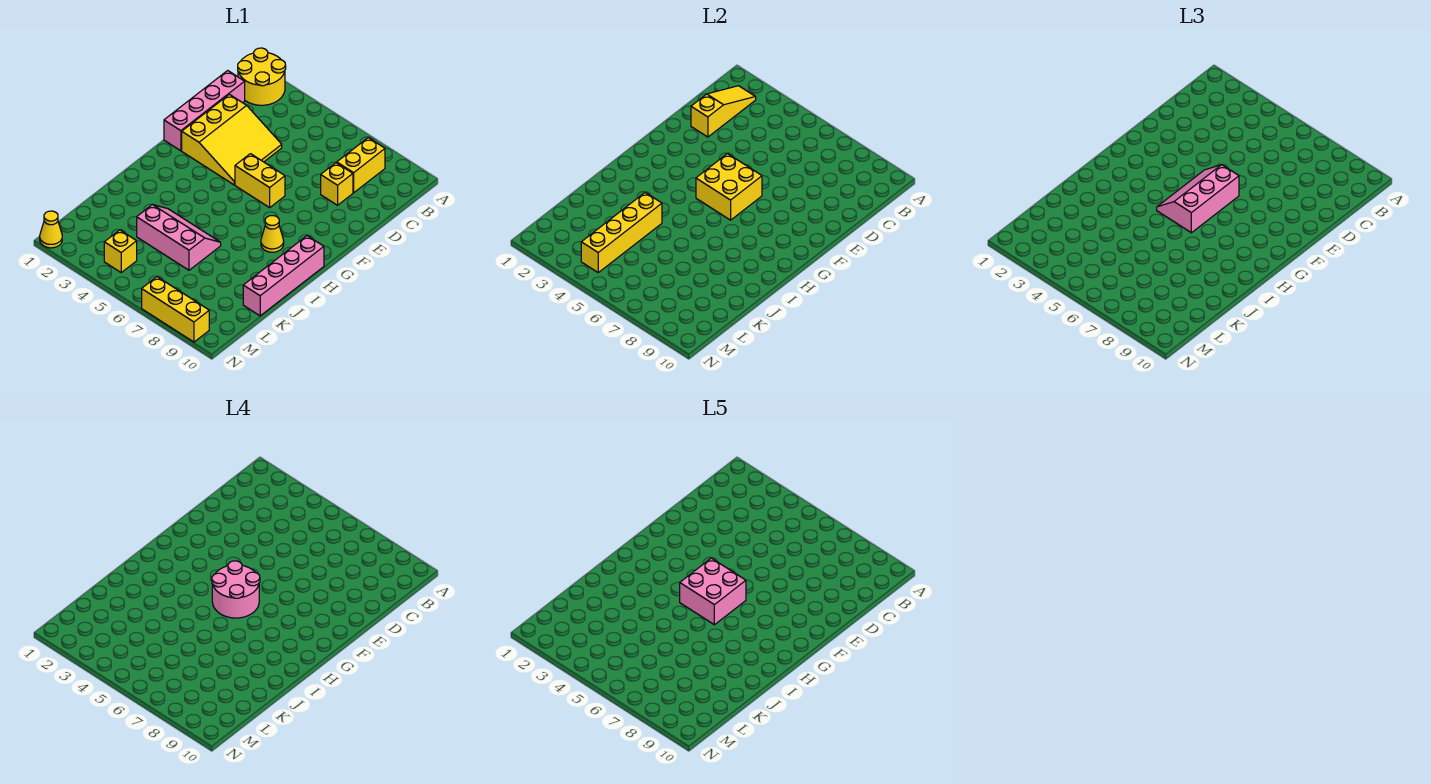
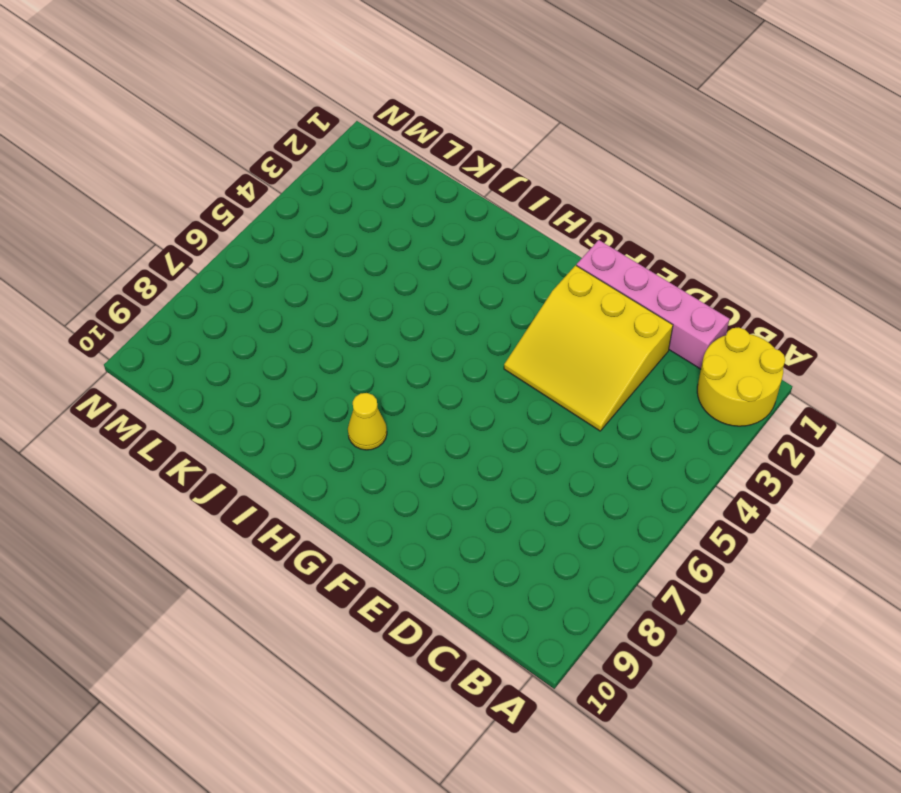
none -> yellow brick B8:C8 level 1
none -> yellow brick D8 level 1
none -> yellow brick F5:F6 level 1

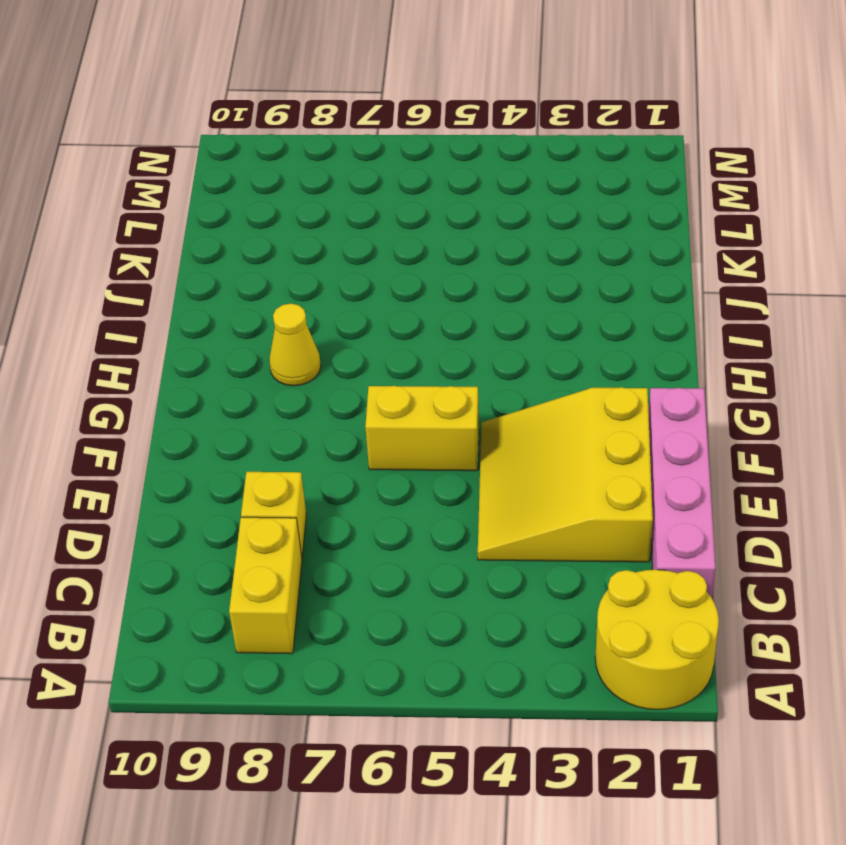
none -> pink brick H10:K10 level 1
none -> pink slope J4:K6 level 1 top K
none -> yellow brick M4 level 1

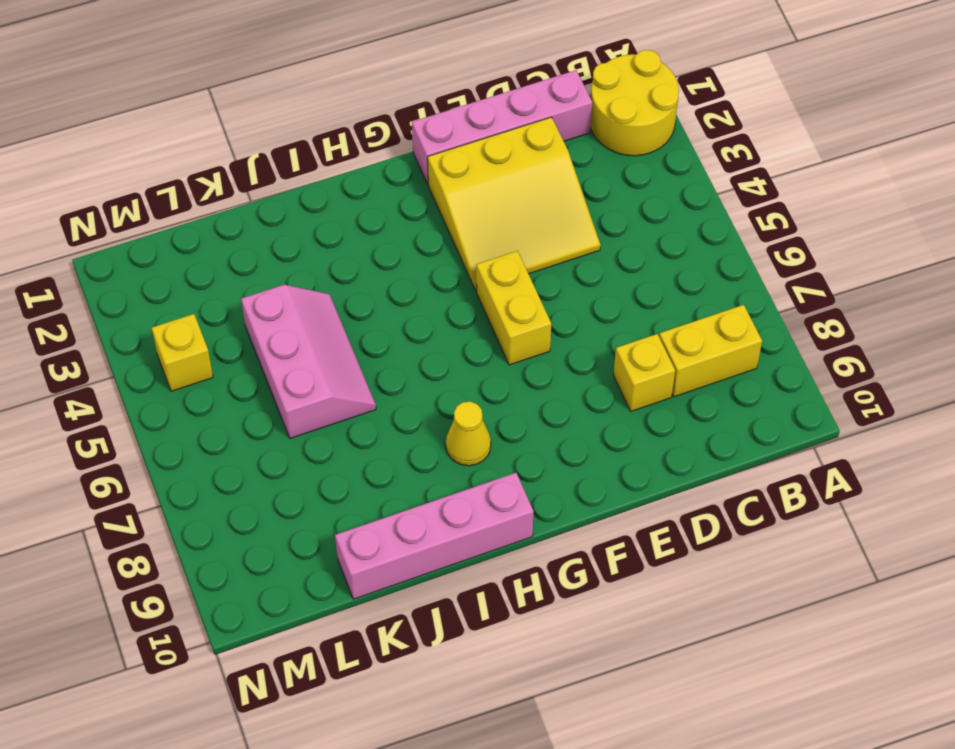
none -> yellow cone N1 level 1
none -> yellow brick N7:N9 level 1
none -> yellow slope B2:D2 level 2 top D

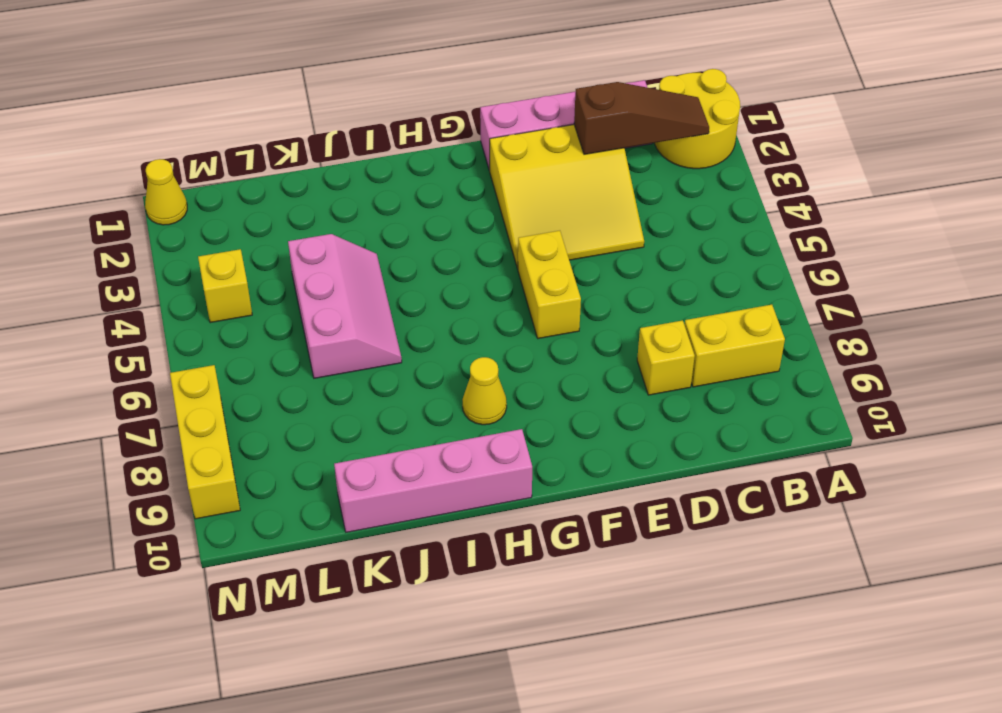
brown slope B2:D2 level 2 top D -> yellow slope B2:D2 level 2 top D
none -> yellow brick F5:G6 level 2
none -> yellow brick J4:M4 level 2
none -> pink slope F5:H6 level 3 top 6

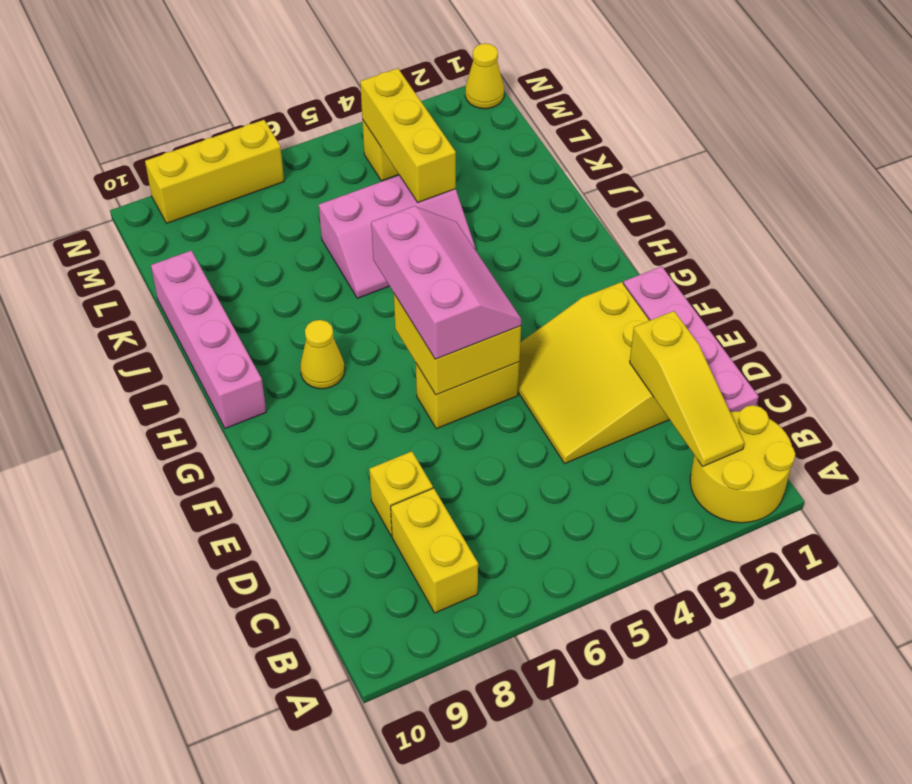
yellow brick K4:M4 level 2 -> yellow brick J4:M4 level 2
none -> pink round brick G5:H6 level 4
none -> pink brick G5:H6 level 5

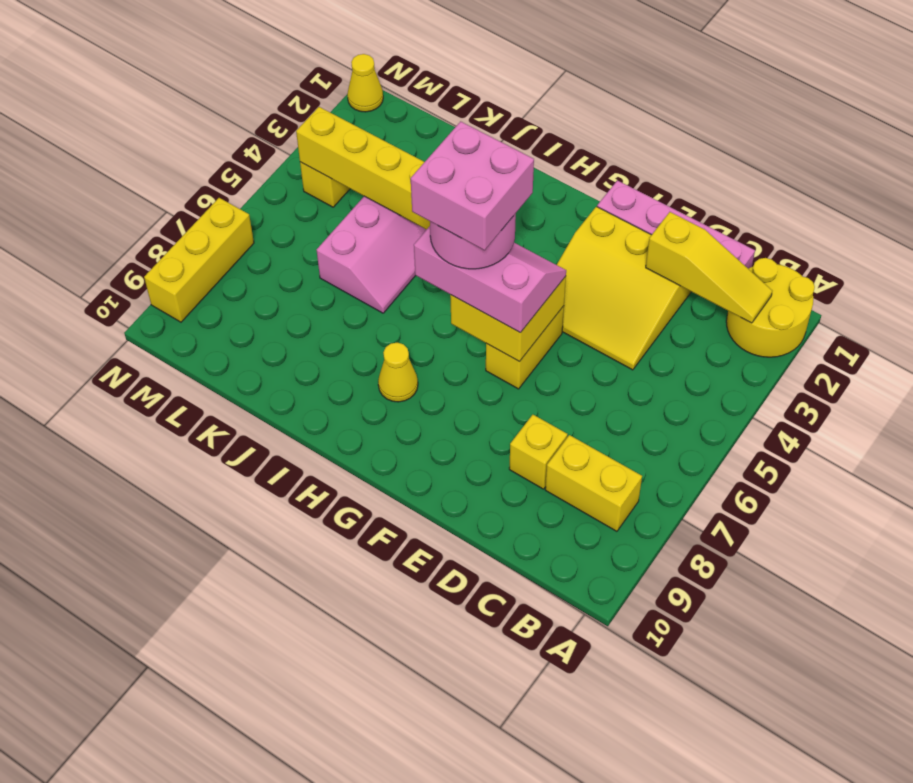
none -> pink brick H10:K10 level 1

